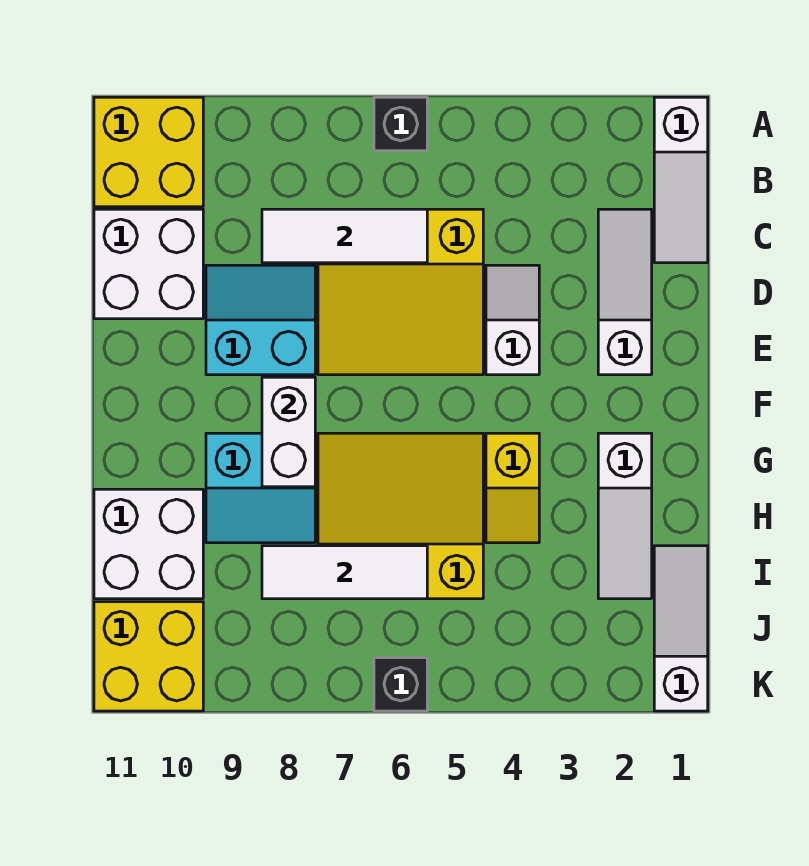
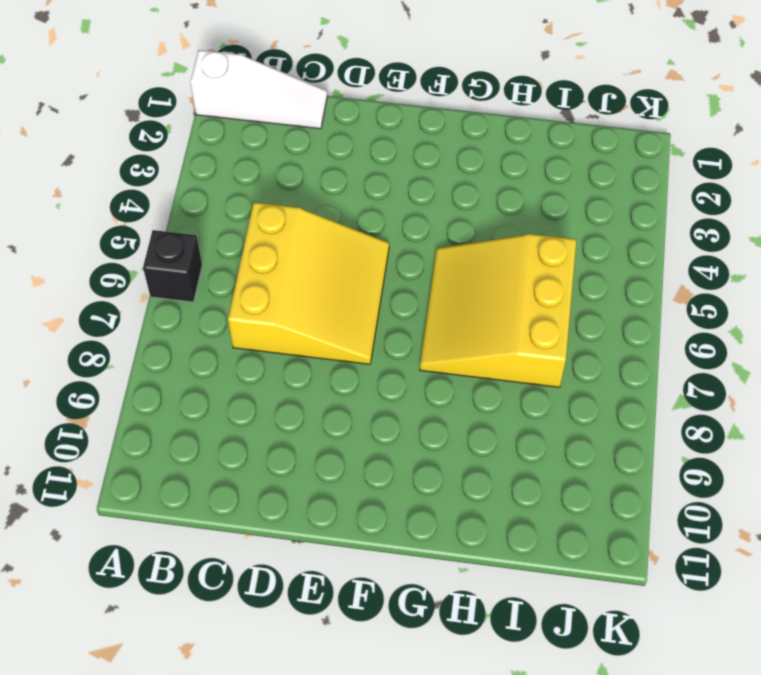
none -> yellow brick A10:B11 level 1
none -> white slope C2:E2 level 1 top E
none -> white brick C10:D11 level 1

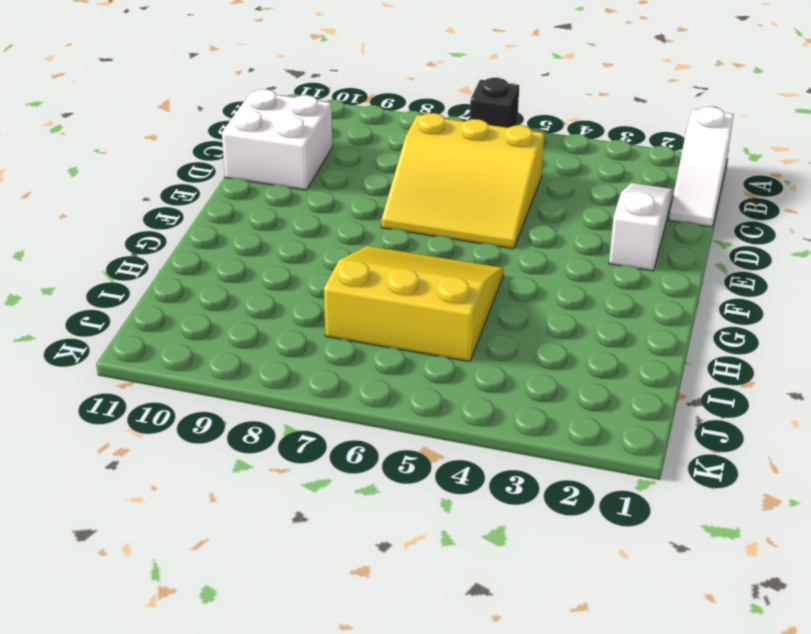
none -> yellow brick A10:B11 level 1
none -> white slope D4:E4 level 1 top E
none -> cyan slope D8:E9 level 1 top E

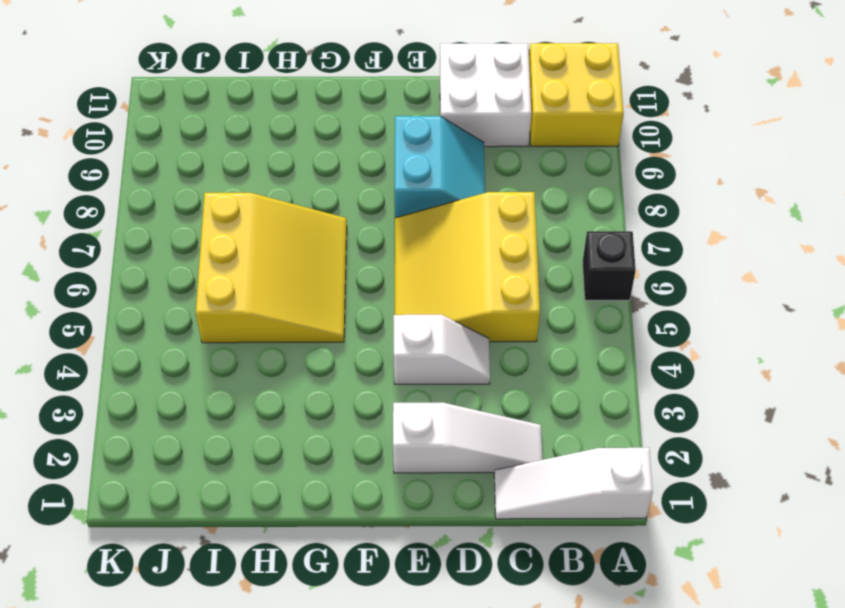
none -> white slope G2:I2 level 1 top G
none -> yellow slope G4:H4 level 1 top G
none -> cyan slope G8:H9 level 1 top G

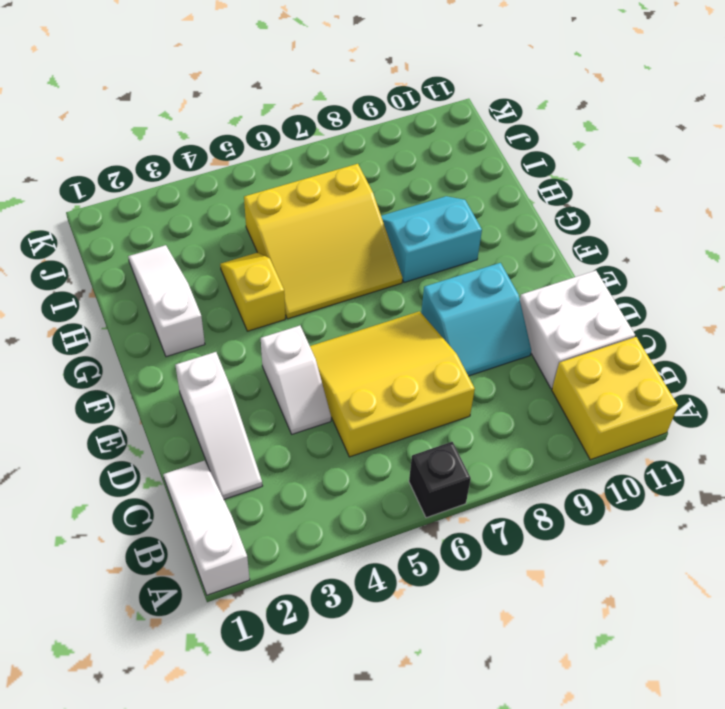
none -> white brick H10:I11 level 1
none -> white slope I1:K1 level 1 top K
none -> yellow brick J10:K11 level 1

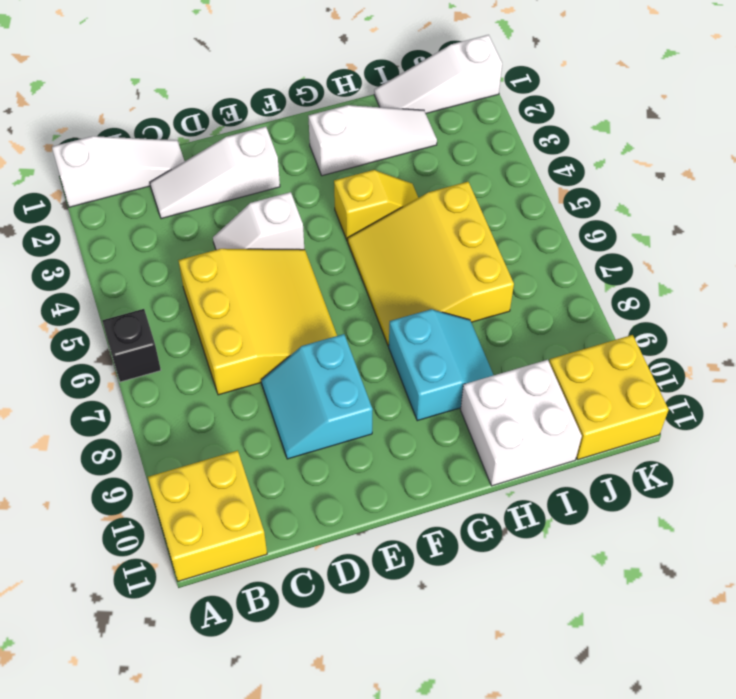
none -> white brick C10:D11 level 1
none -> black brick K6 level 1
none -> white tile C6:C8 level 2

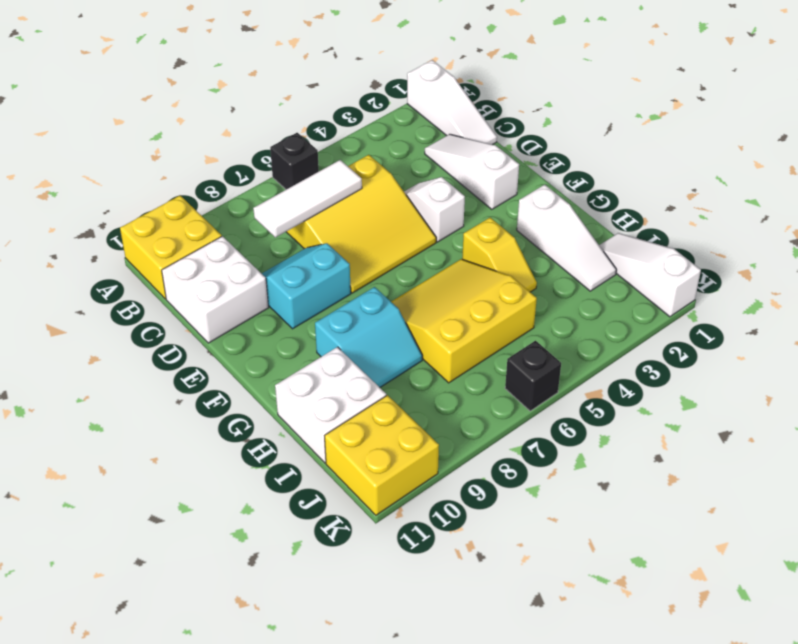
none -> white brick F8:G8 level 2
none -> white tile I6:I8 level 2

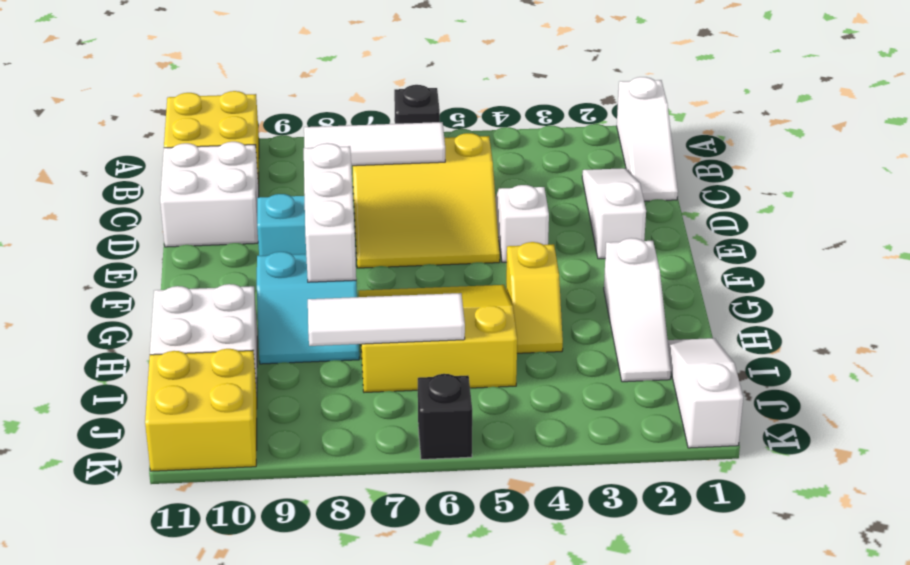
white brick E8:G8 level 2 -> white brick F8:G8 level 2

